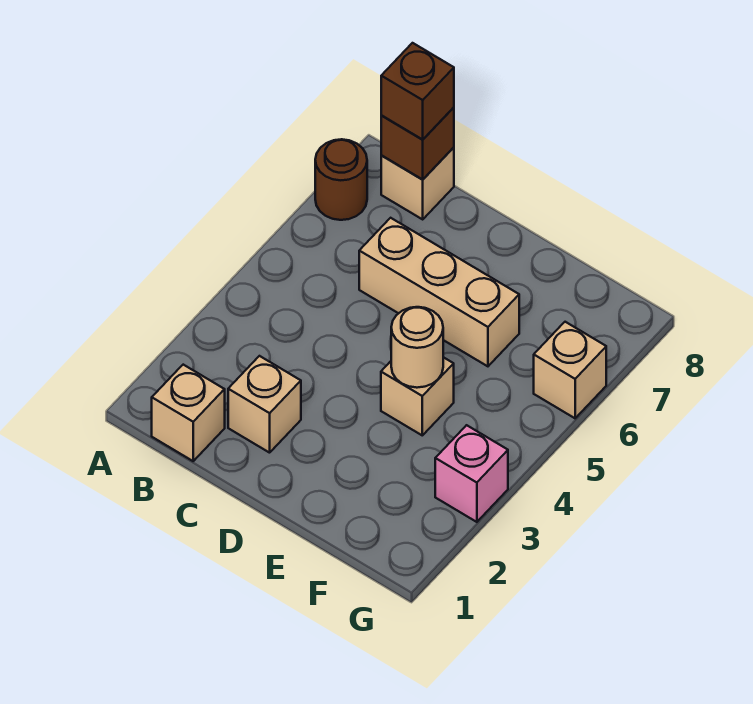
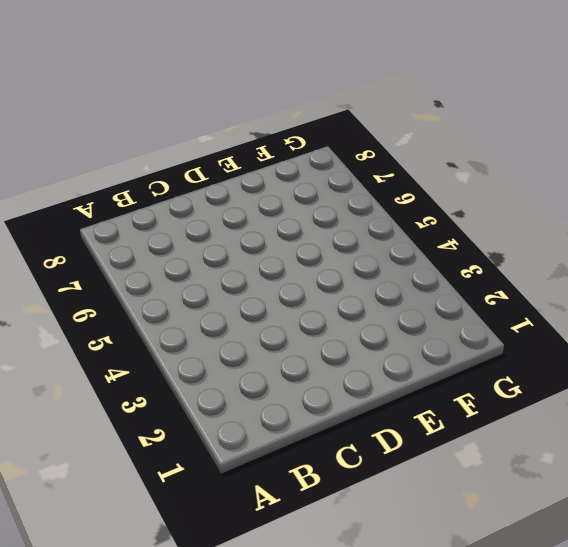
none -> brown round brick A7 level 1
none -> tan brick B1 level 1

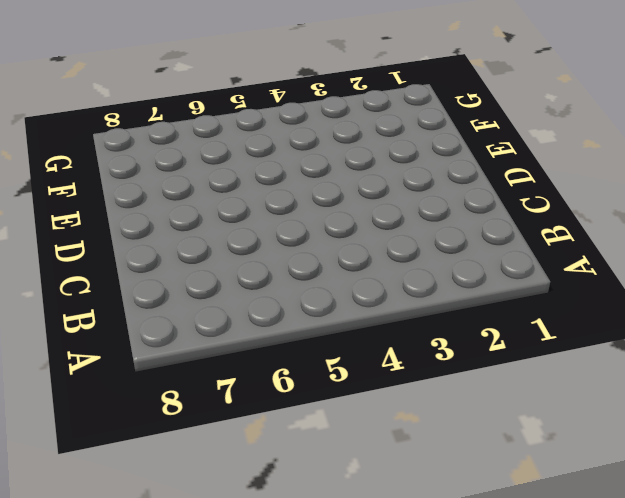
none -> brown round brick A7 level 1
none -> tan brick B1 level 1

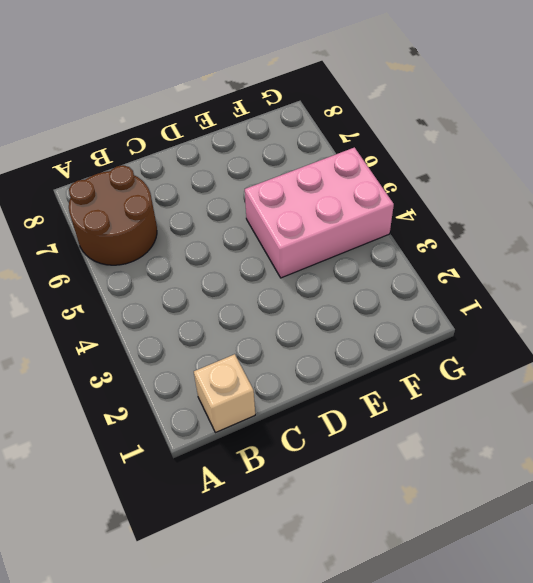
brown round brick A6:B7 level 1 -> brown round brick A7 level 1
pink brick E4:G5 level 1 -> tan brick E4 level 1
none -> tan brick B8 level 1
none -> tan brick C2 level 1

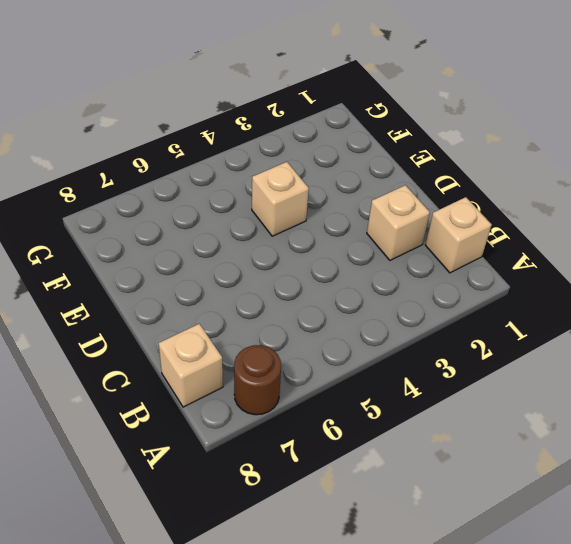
none -> tan brick C6:E6 level 1
none -> pink brick G3 level 1

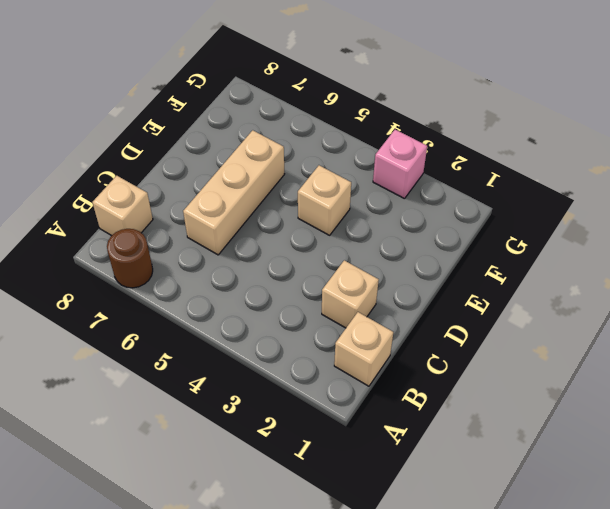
none -> tan brick G6 level 1
none -> brown brick B8 level 2

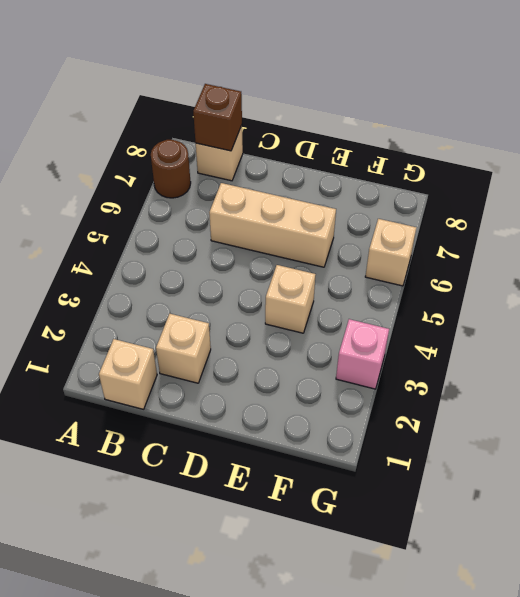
none -> tan round brick E4 level 2
none -> brown brick B8 level 3

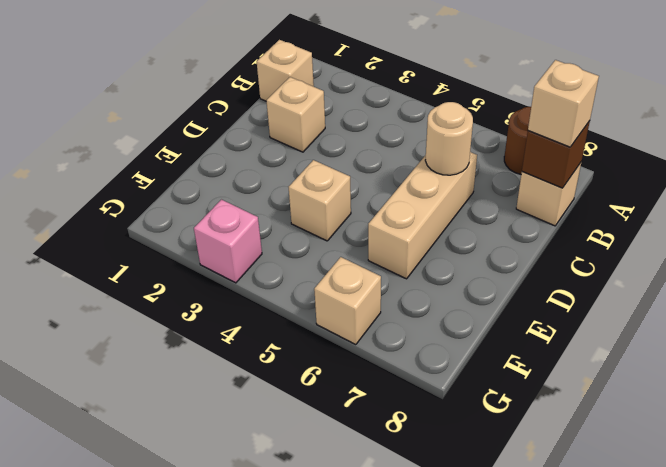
tan brick B8 level 3 -> brown brick B8 level 3
tan round brick C6 level 2 -> tan round brick E4 level 2

